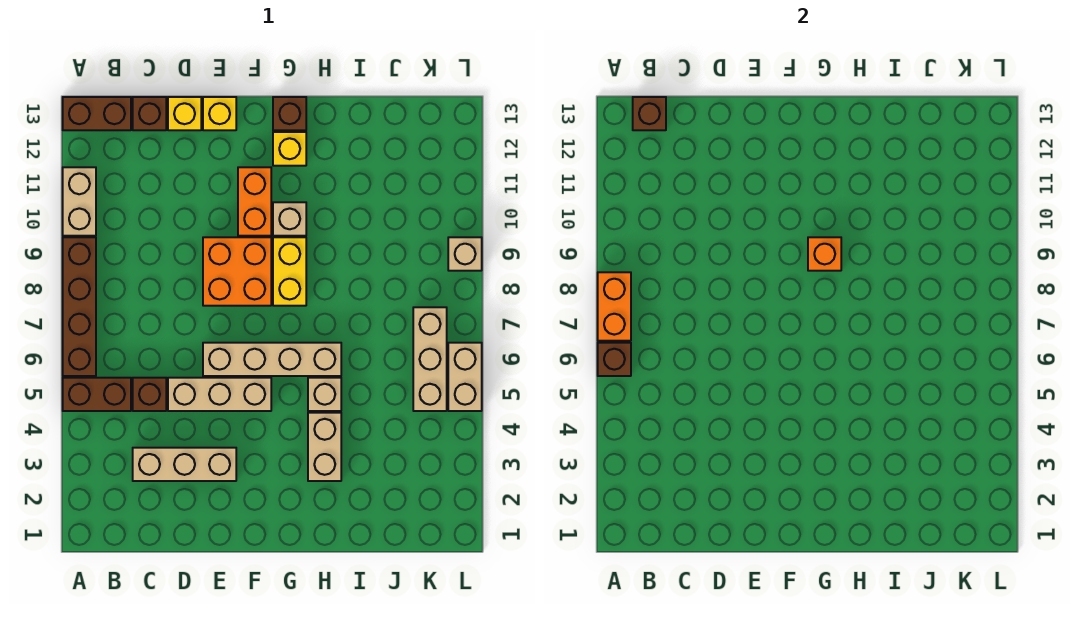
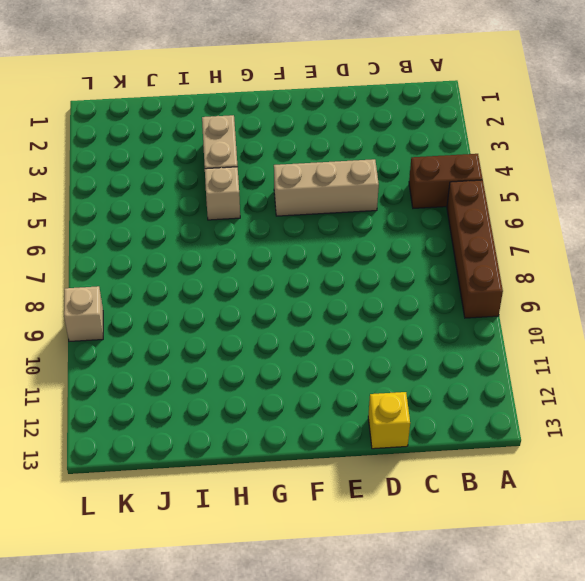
none -> tan brick A10:A11 level 1
none -> brown brick A13:B13 level 1
none -> tan brick C3:E3 level 1

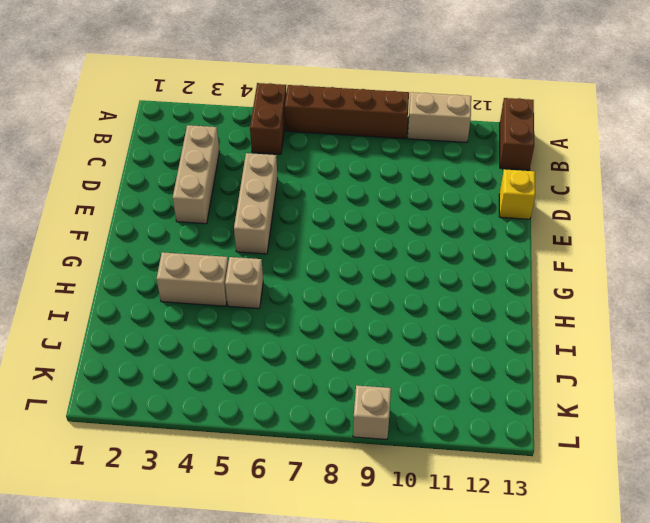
none -> brown brick C5 level 1
none -> brown brick C13 level 1
none -> tan brick E6:H6 level 1

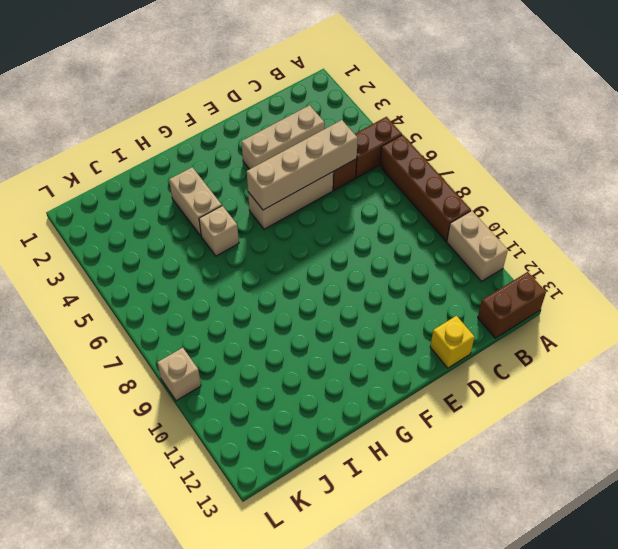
tan brick C5:F5 level 2 -> tan brick E6:H6 level 1
none -> brown brick C13 level 1
none -> orange brick E8:F9 level 1
none -> yellow brick E13 level 1

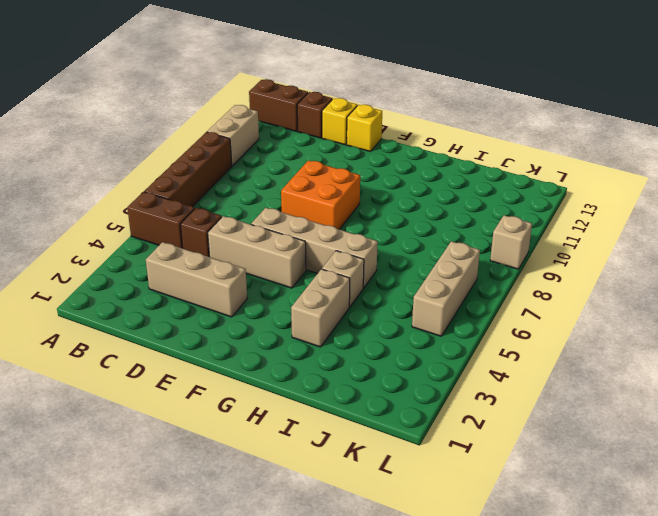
none -> orange brick F10:F11 level 1
none -> yellow brick G8:G9 level 1
none -> tan brick G10 level 1

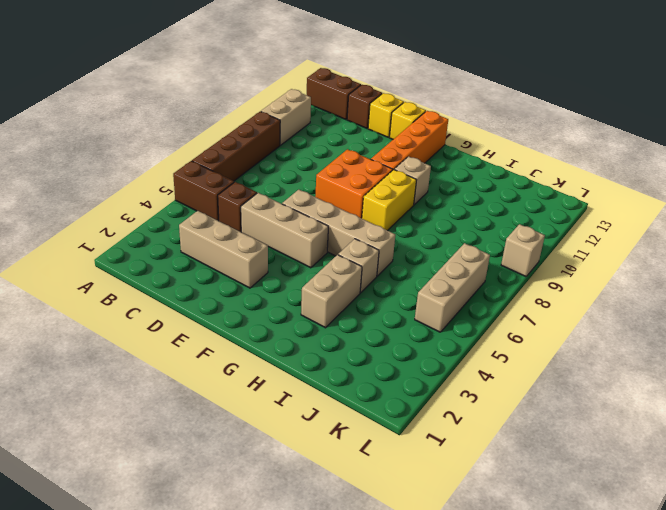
orange brick F10:F13 level 1 -> orange brick F10:F11 level 1
none -> yellow brick G12 level 1
none -> brown brick G13 level 1
none -> tan brick L5:L6 level 1

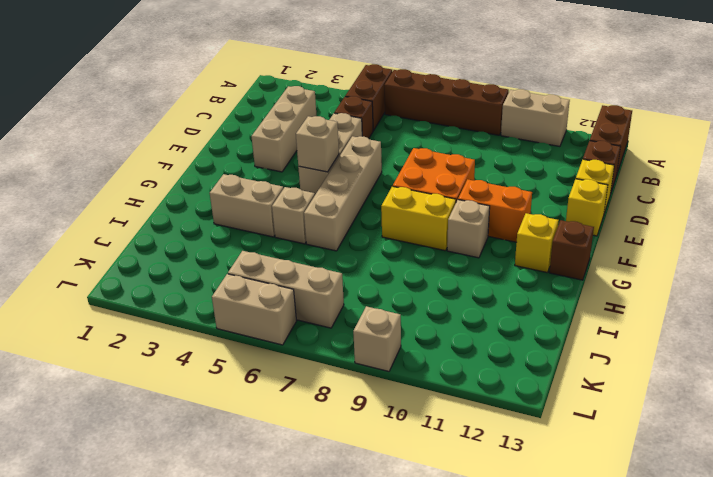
tan brick F5 level 2 -> none
none -> brown brick A6 level 2
none -> orange brick A7:A8 level 2
none -> brown brick B13 level 2

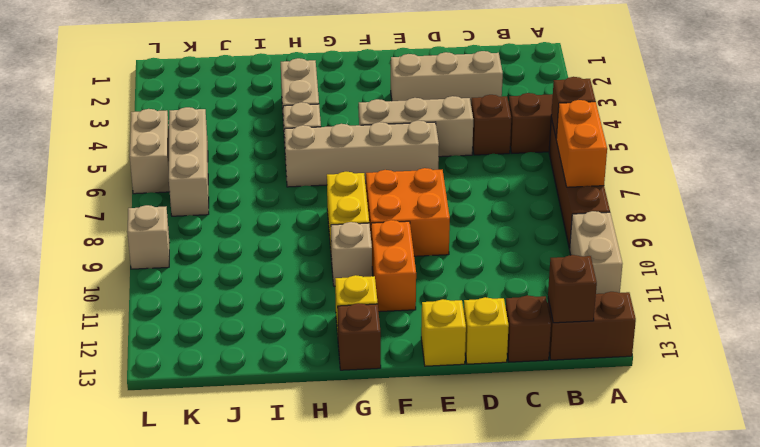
none -> orange brick G9 level 2

